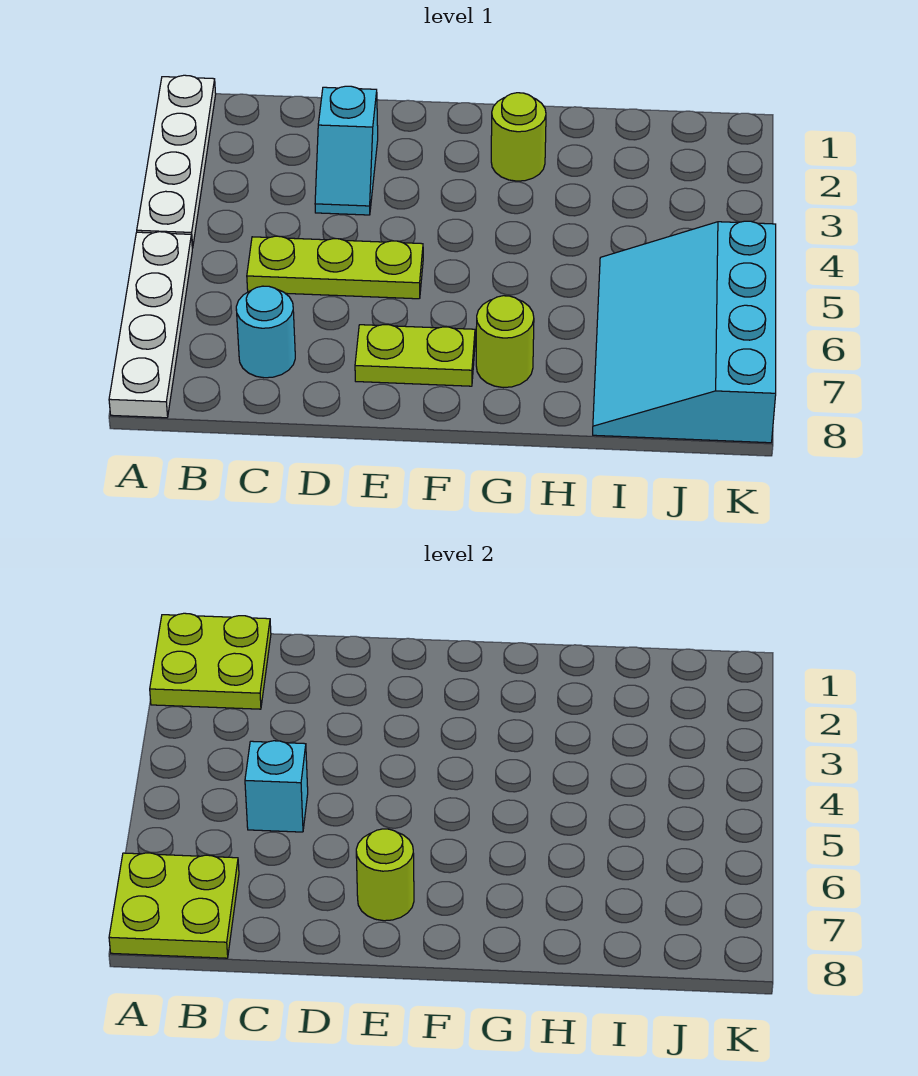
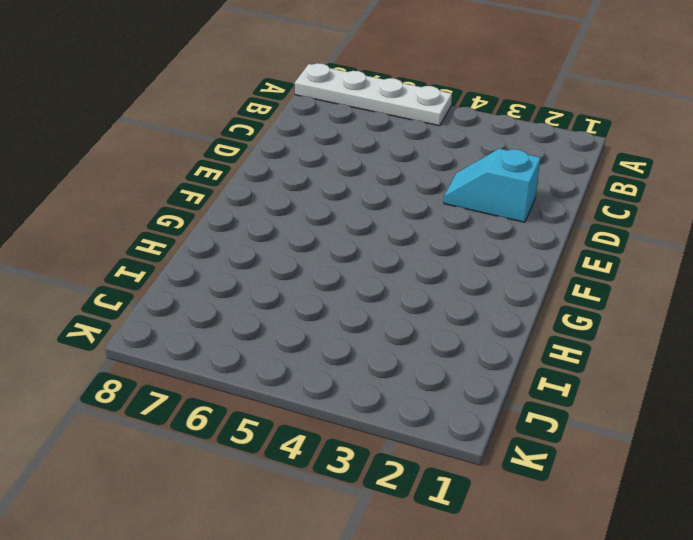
none -> white plate A1:A4 level 1
none -> lime plate C5:E5 level 1
none -> cyan round brick C7 level 1

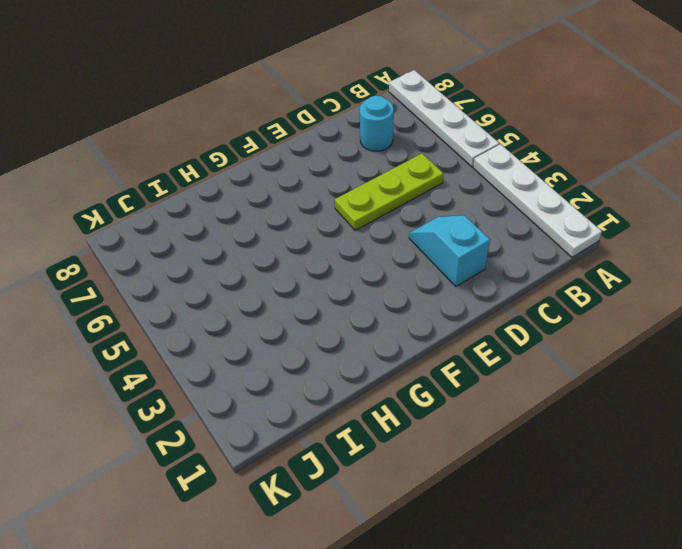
none -> lime plate E7:F7 level 1
none -> lime round brick G2 level 1
none -> lime round brick G7 level 1

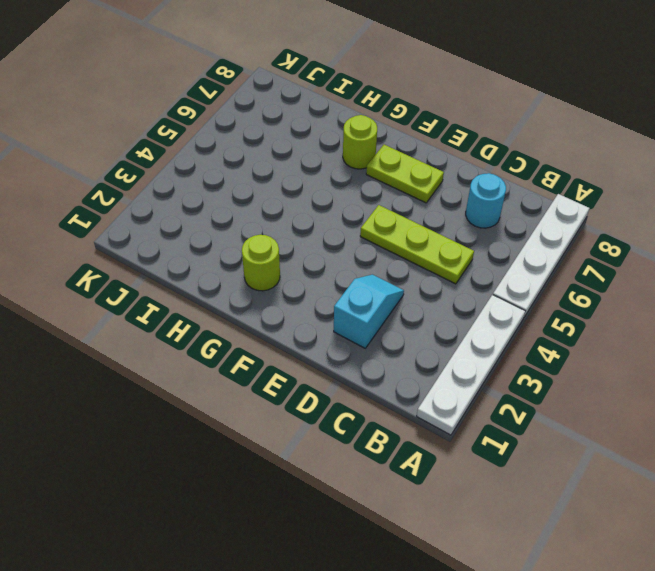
none -> cyan slope I5:K8 level 1 top K
none -> lime plate A1:B2 level 2
none -> lime plate A7:B8 level 2

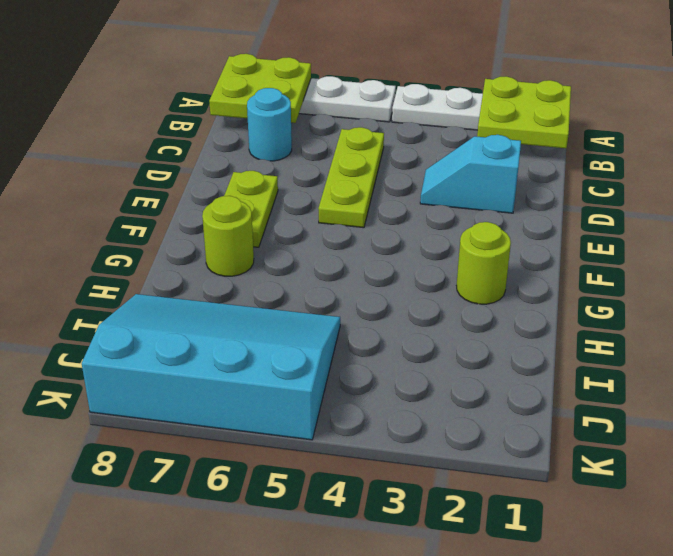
none -> cyan brick C5 level 2
none -> lime round brick E7 level 2

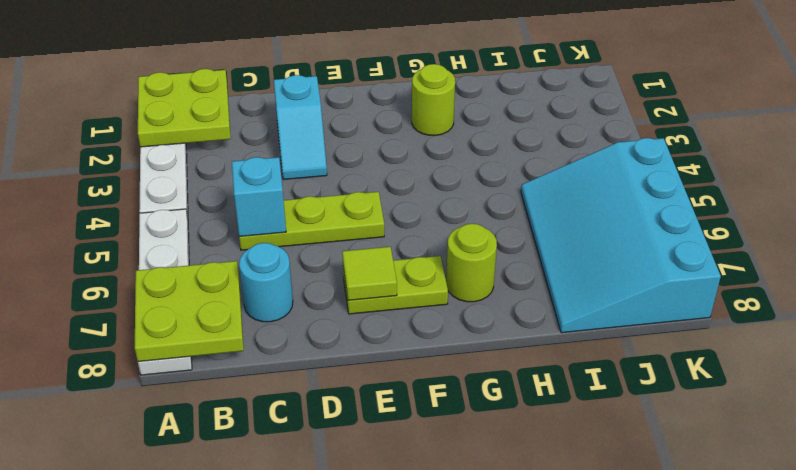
lime tile E7 level 2 -> lime round brick E7 level 2

